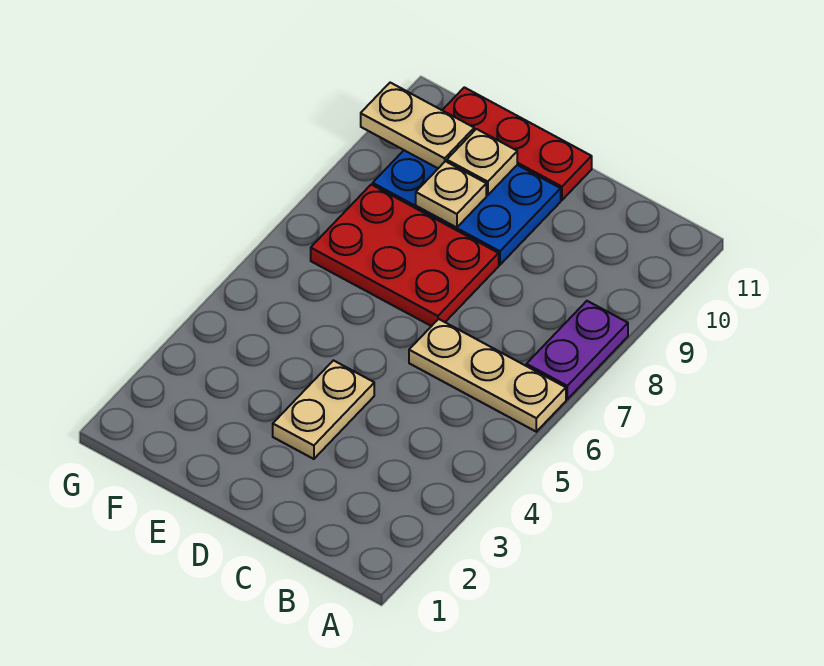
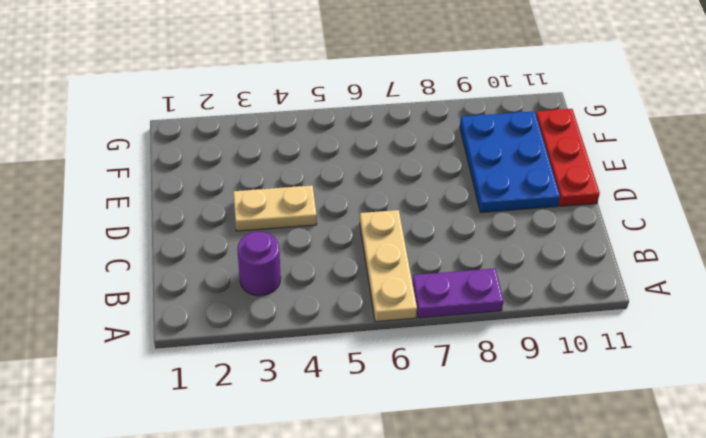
purple round brick B3 level 1 -> none
none -> red plate D7:F8 level 1
none -> tan plate E9 level 2

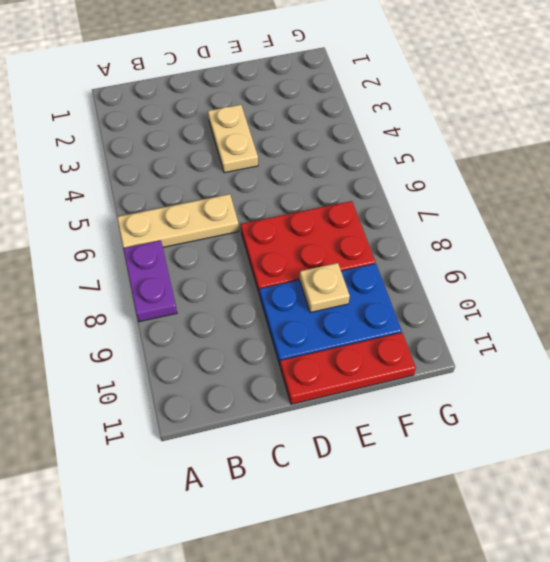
none -> tan plate E10 level 2
none -> tan plate F10:G10 level 2

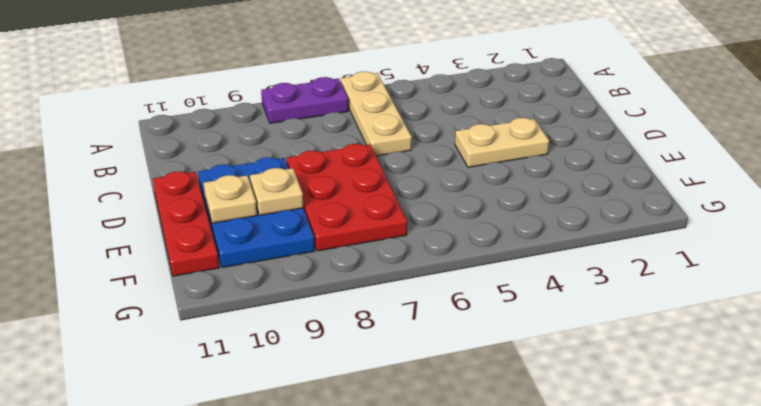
none -> tan plate F10:G10 level 2

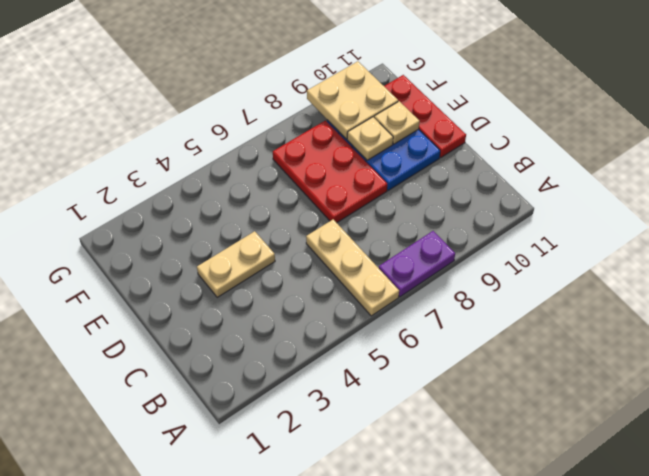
tan plate F9:G10 level 2 -> tan plate F10:G10 level 2

